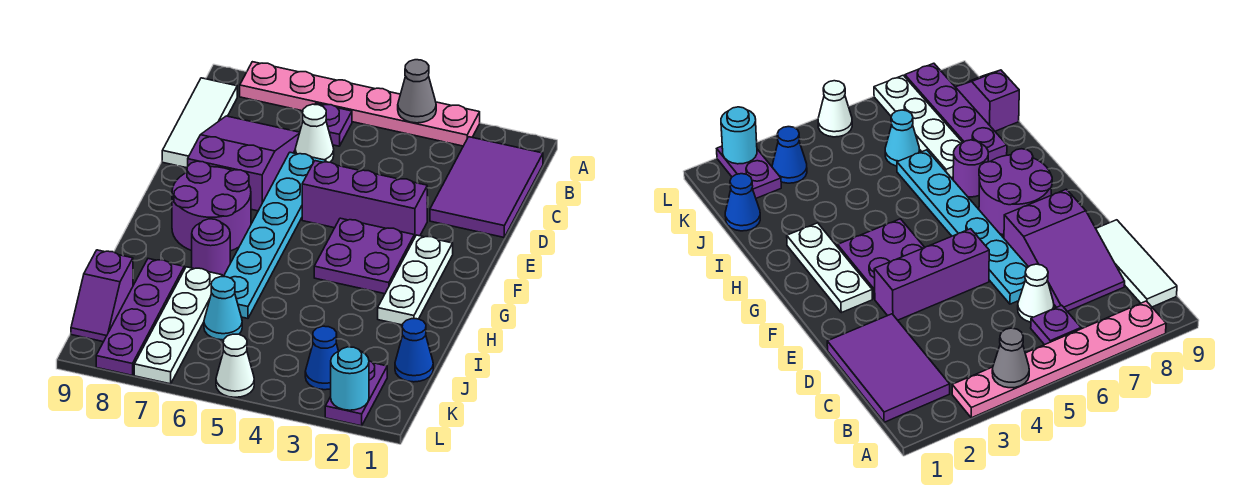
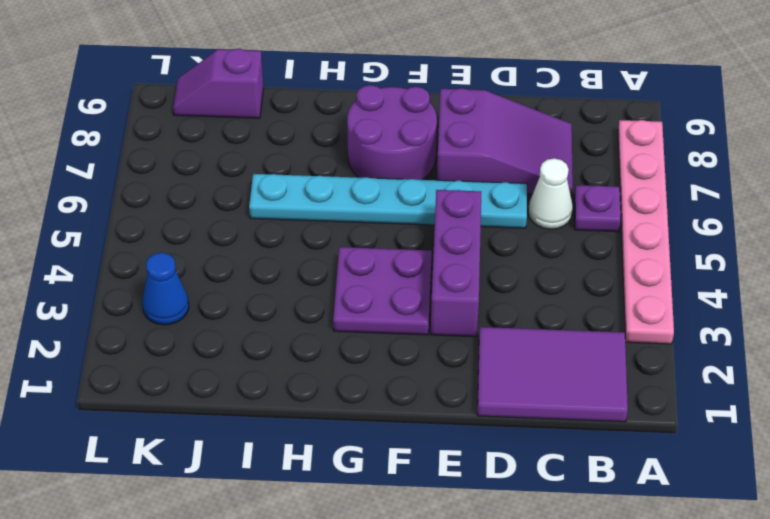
none -> white tile B9:D9 level 1
none -> white plate F2:H2 level 1
none -> purple round brick H7 level 1

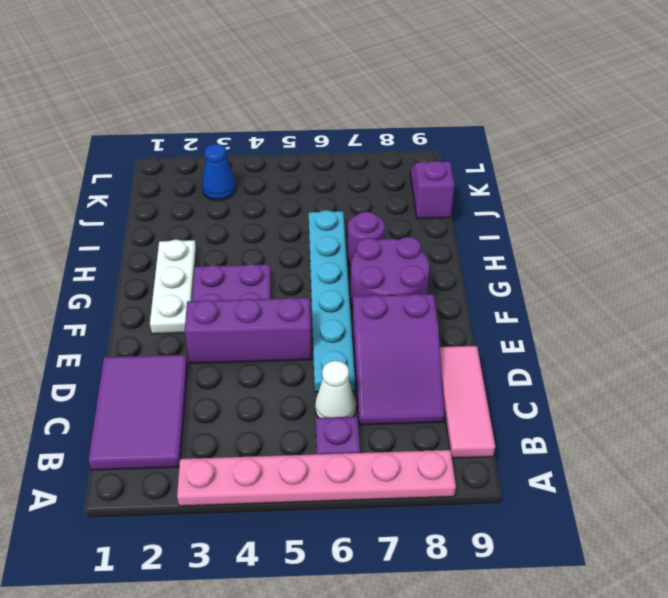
pink tile B9:D9 level 1 -> white tile B9:D9 level 1
none -> white plate I7:L7 level 1
none -> purple plate I8:L8 level 1
none -> blue cone J1 level 1

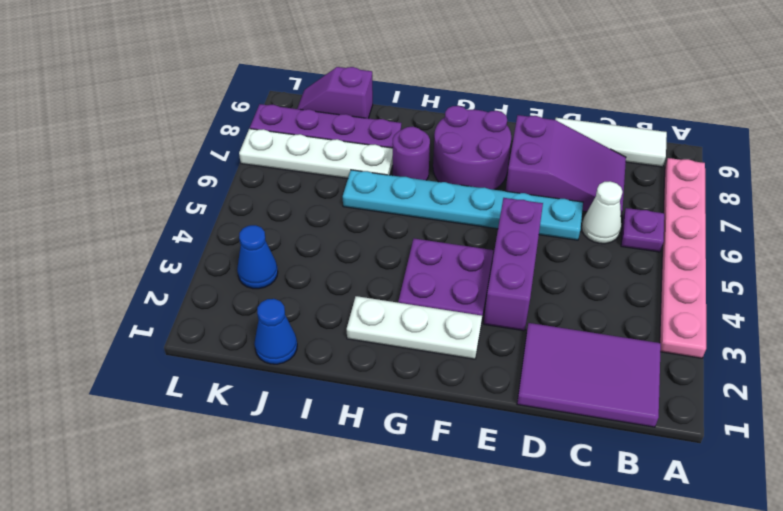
none -> cyan cone J6 level 1
none -> purple plate K2:L2 level 1
none -> white cone L5 level 1

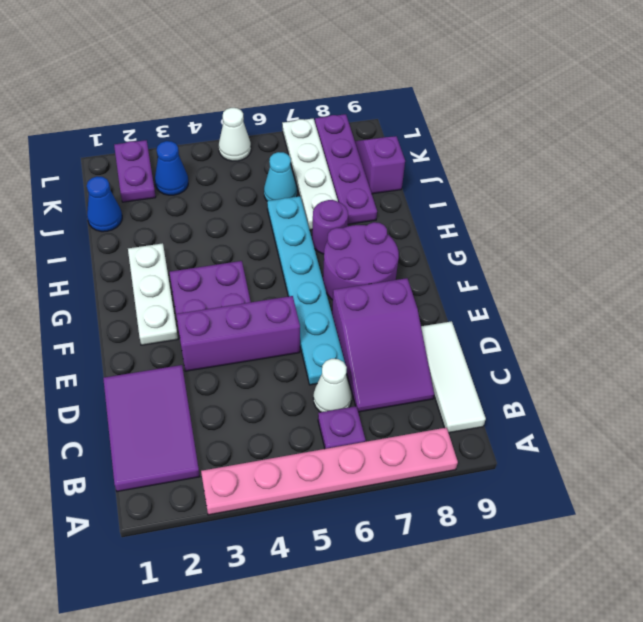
none -> grey cone A4 level 2
none -> cyan round brick L2 level 2

